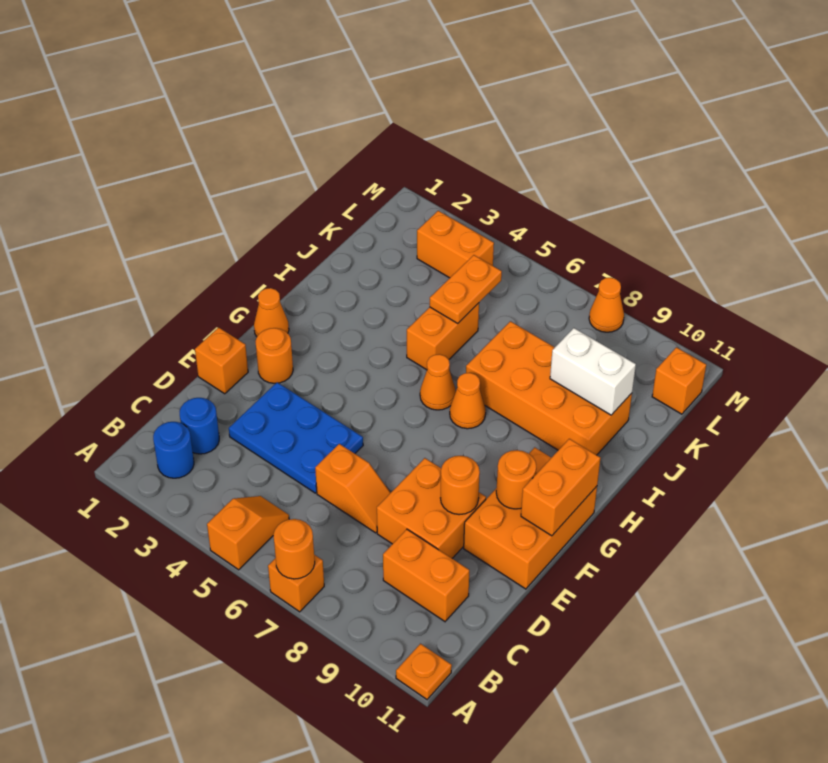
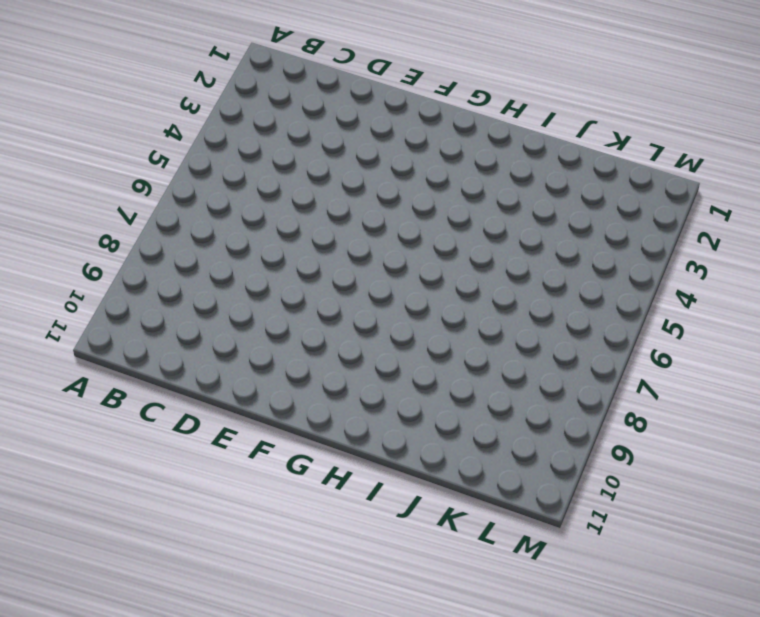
none -> orange slope A5:B5 level 1 top A
none -> orange brick A7 level 1
none -> orange plate A11 level 1

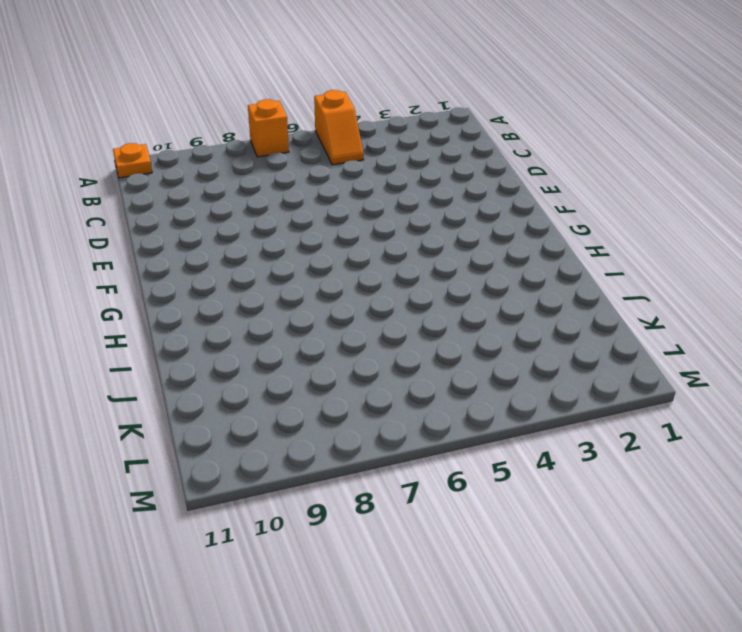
none -> blue round brick B2 level 1
none -> blue round brick C2 level 1
none -> orange brick C9:C10 level 1

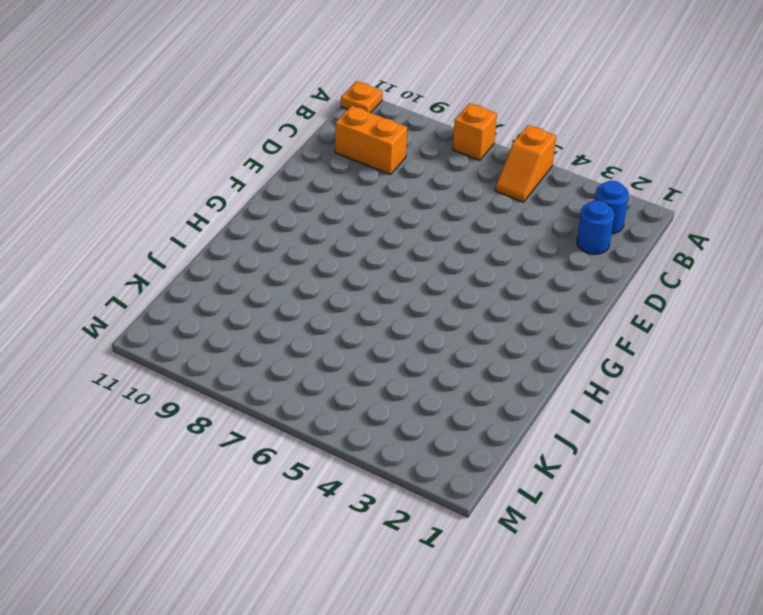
none -> blue plate D3:E5 level 1
none -> orange slope D6:D7 level 1 top 6
none -> orange brick D8:E9 level 1

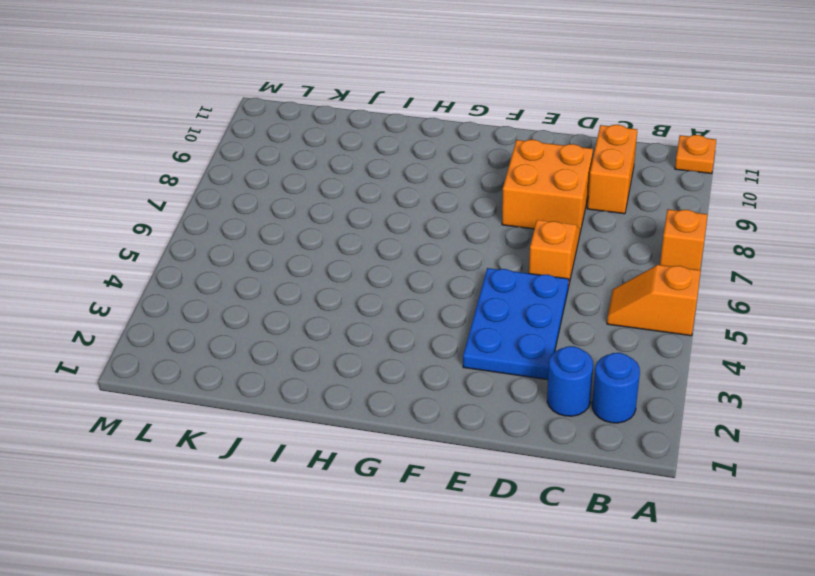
none -> orange brick E1 level 1
none -> orange brick E10:G11 level 1
none -> orange round brick F2 level 1

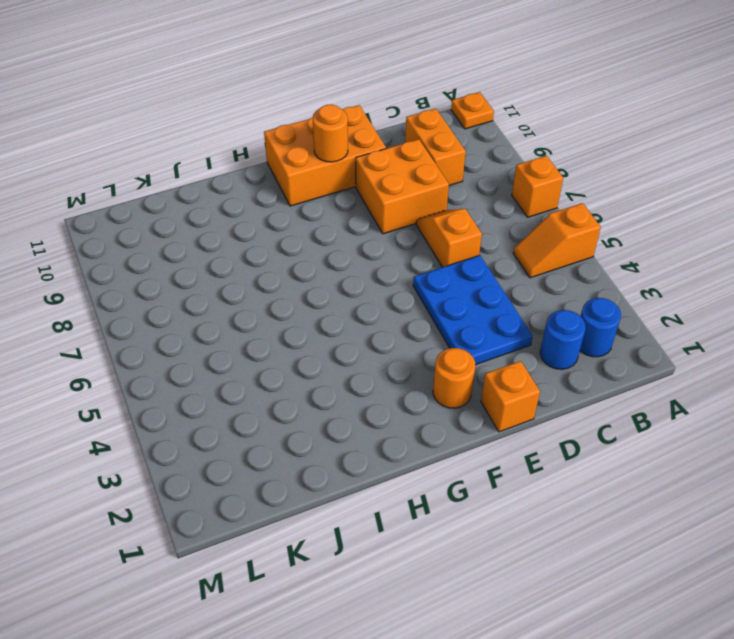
none -> orange cone G1 level 1
none -> orange cone H6 level 1
none -> orange cone H7 level 1

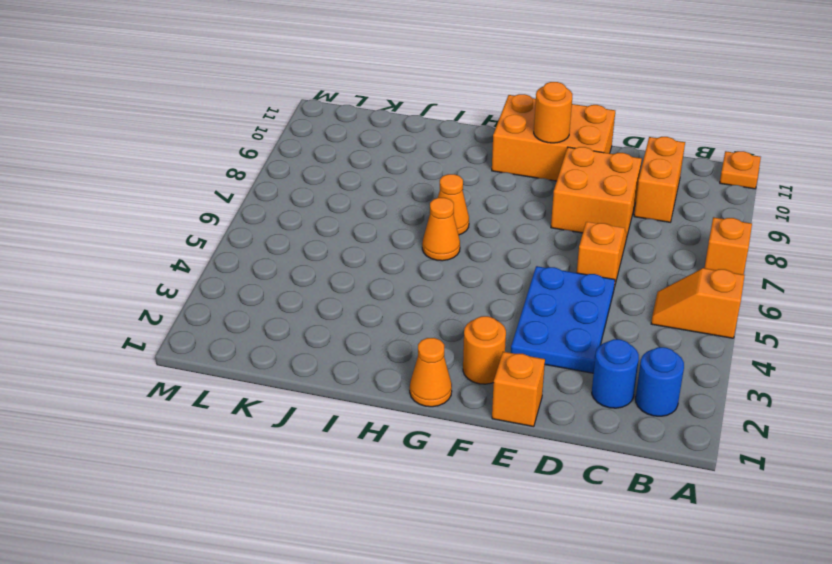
none -> orange brick I5:J5 level 1
none -> orange brick I7:J10 level 1
none -> orange brick L3:L4 level 1

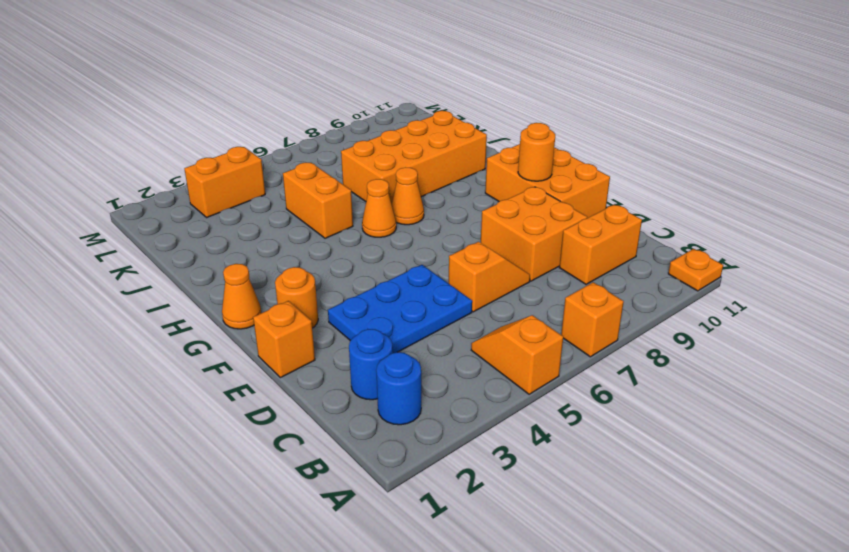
none -> orange brick L11 level 1
none -> orange cone M8 level 1
none -> orange round brick A7 level 2

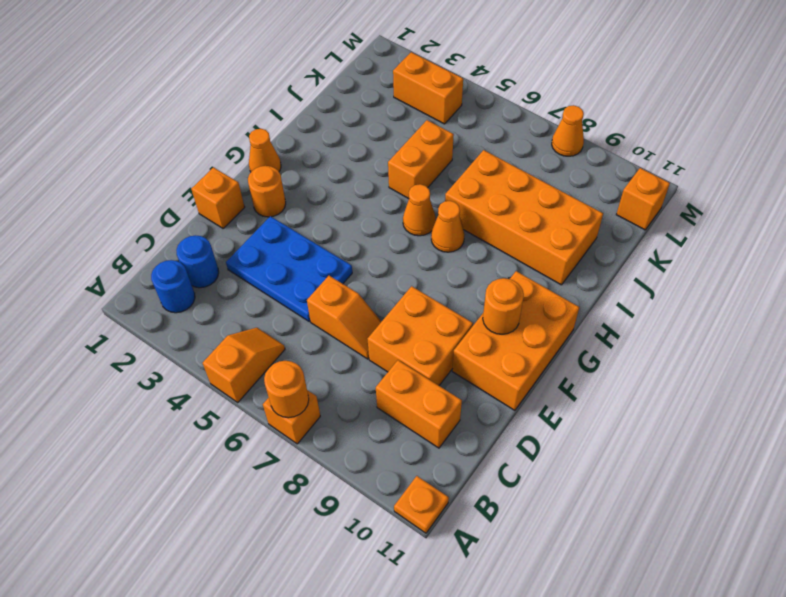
none -> orange round brick E9 level 2
none -> orange brick F11:G11 level 2
none -> orange plate J5:K5 level 2

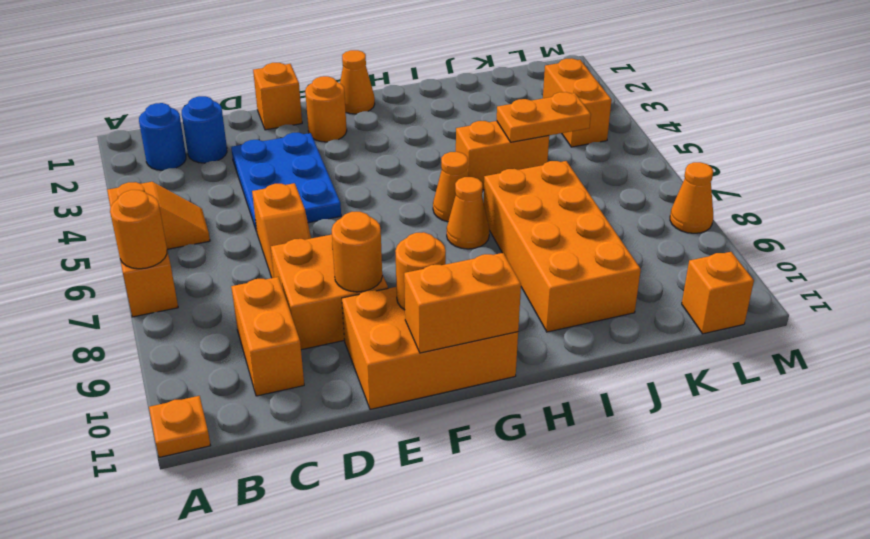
none -> white brick J9:J10 level 2

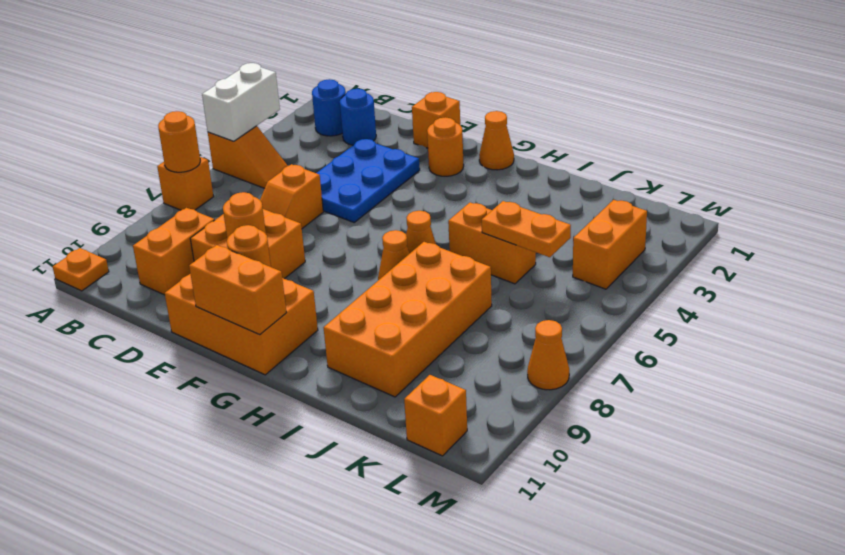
white brick A4:A5 level 2 -> white brick J9:J10 level 2

